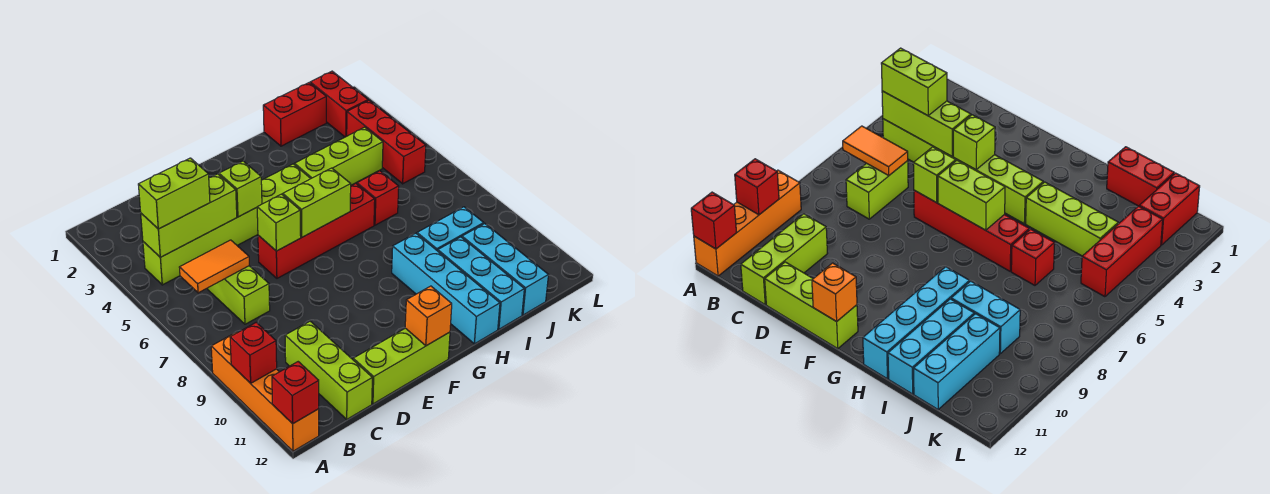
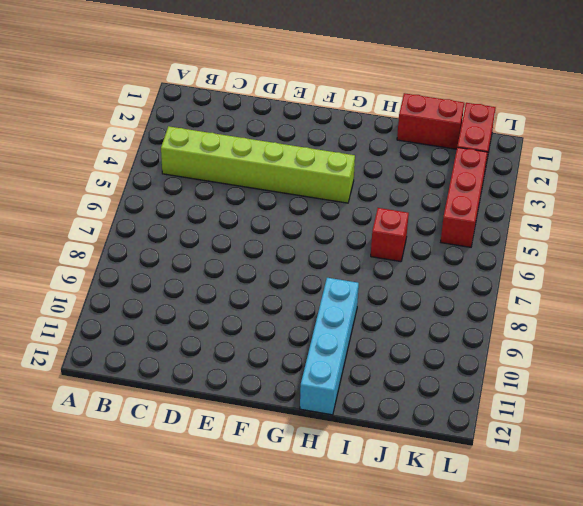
none -> orange brick A9:A12 level 1
none -> lime brick C6:C7 level 1
none -> lime brick C10:C12 level 1

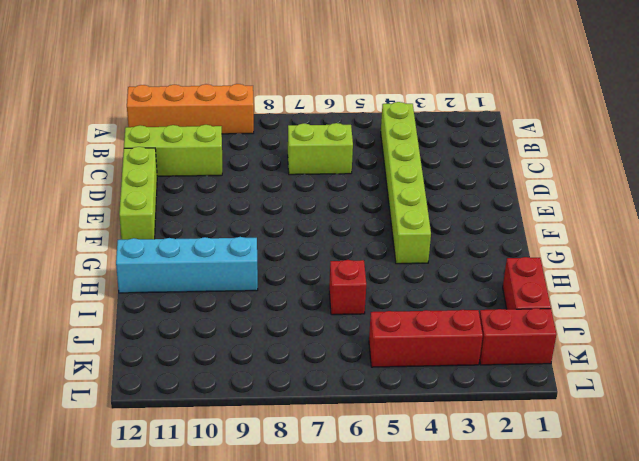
none -> red brick E6:H6 level 1
none -> lime brick H4:J4 level 1
none -> cyan brick I9:J9 level 1

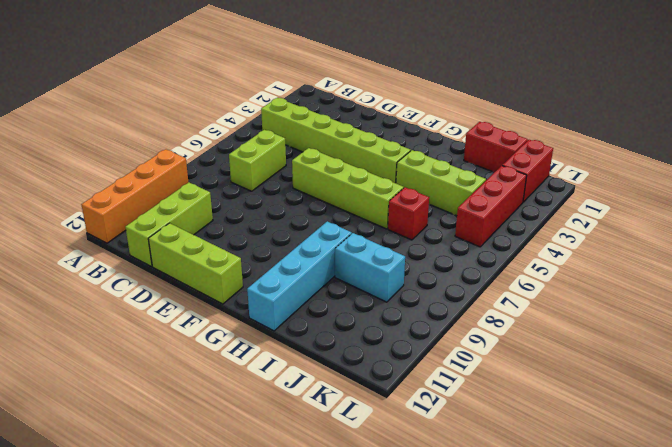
lime brick E6:H6 level 1 -> red brick E6:H6 level 1
none -> cyan brick I10:I12 level 1
none -> cyan brick J10:J12 level 1
none -> red brick A10 level 2

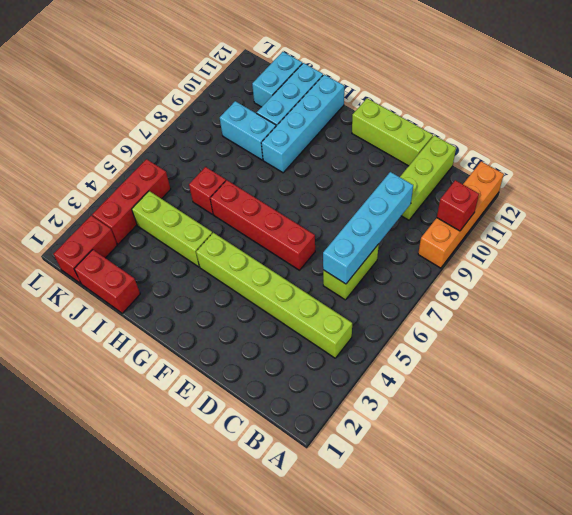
cyan brick C6:C9 level 2 -> orange tile B6:C6 level 2
cyan brick J11:J12 level 1 -> cyan brick J10:J12 level 1
none -> red brick A12 level 2
none -> lime brick B4:D4 level 2
none -> lime brick E4 level 2

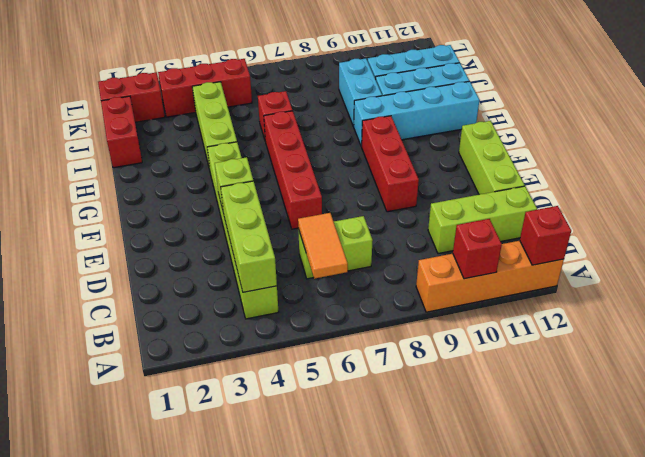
red brick E9:G9 level 1 -> none
none -> lime brick E6 level 2
none -> lime brick F6:G6 level 2
none -> orange brick F12 level 2

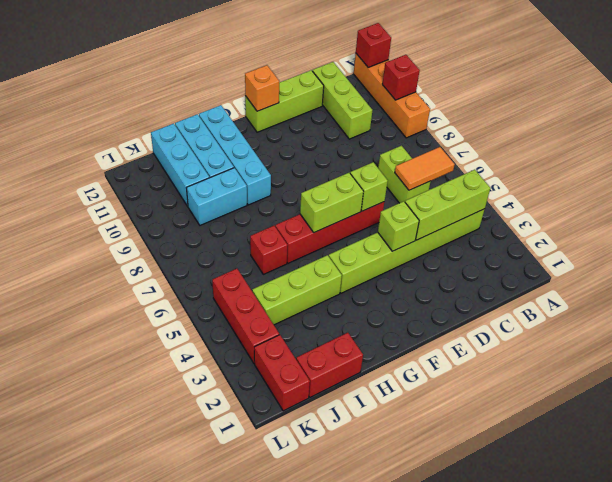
none -> lime brick B4:C4 level 3

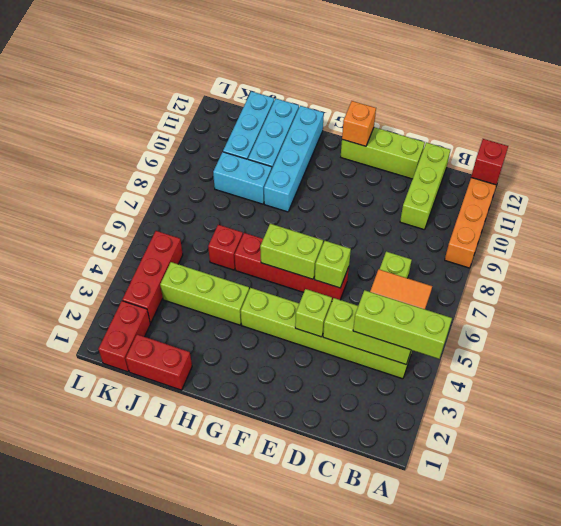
lime brick A4:C4 level 3 -> lime brick B4:C4 level 3
none -> red brick A10 level 2

